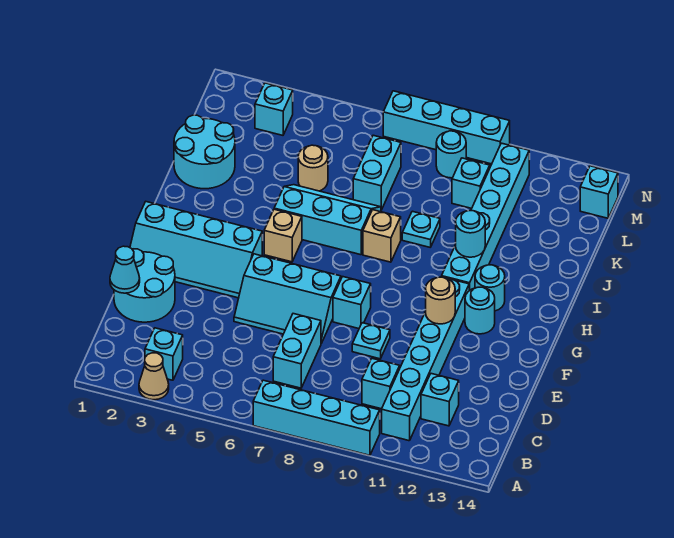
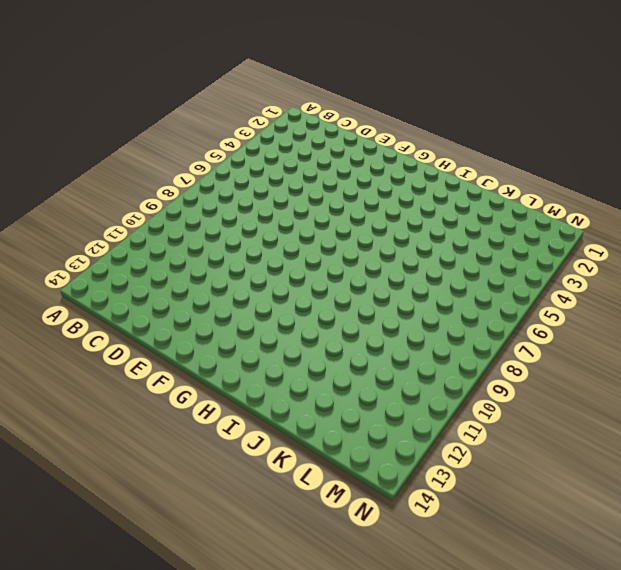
none -> tan cone A3 level 1
none -> cyan brick A7:A10 level 1
none -> cyan brick B3 level 1
none -> cyan brick B11:G11 level 1

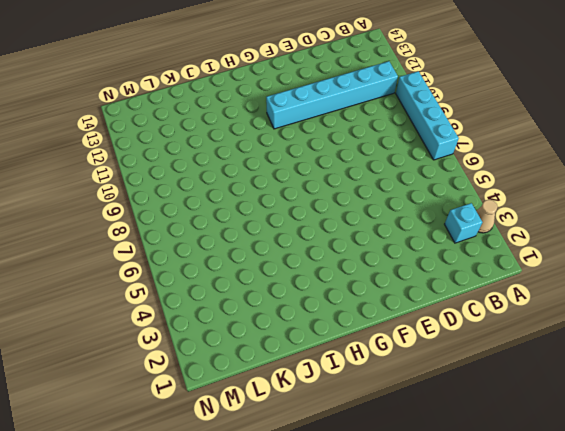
none -> cyan brick C7:D7 level 1
none -> cyan brick C10 level 1
none -> cyan brick C12 level 1
none -> cyan round brick D1:E2 level 1

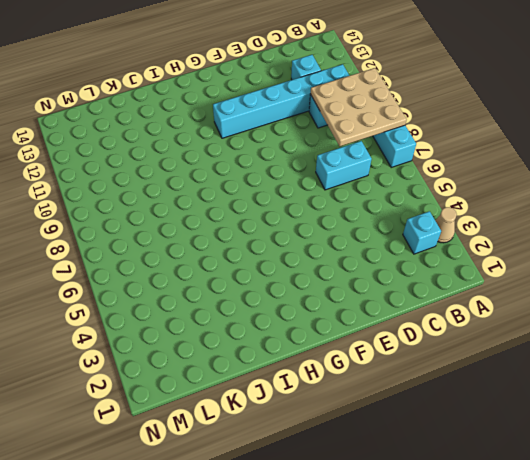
tan plate A8:C10 level 2 -> none
none -> cyan round brick D1:E2 level 1
none -> cyan slope E5:F7 level 1 top F
none -> cyan plate E9 level 1
none -> cyan slope F1:G4 level 1 top G

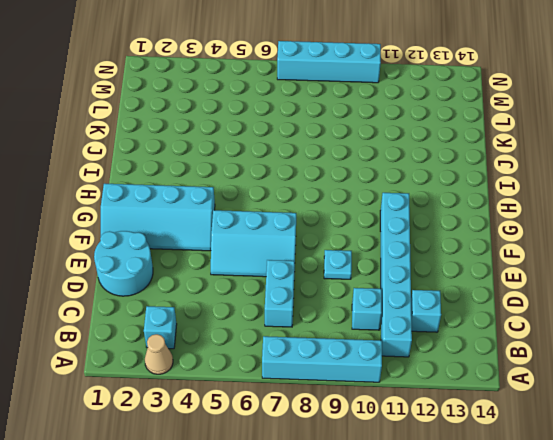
none -> cyan brick F8 level 1
none -> cyan round brick G12 level 1
none -> tan brick H5 level 1
none -> cyan brick H11:M11 level 1

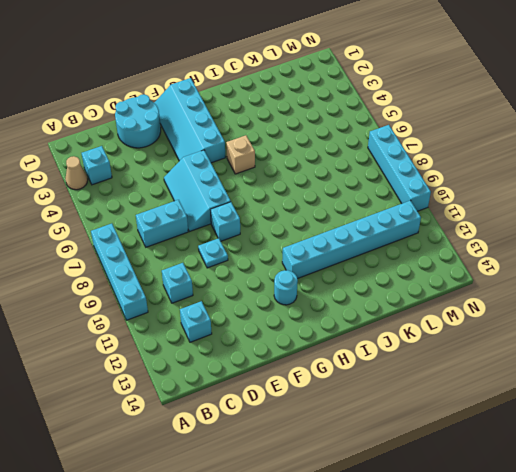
none -> cyan brick B11:G11 level 1
none -> cyan round brick H12 level 1
none -> cyan slope I5:J7 level 1 top I
none -> tan brick I8 level 1

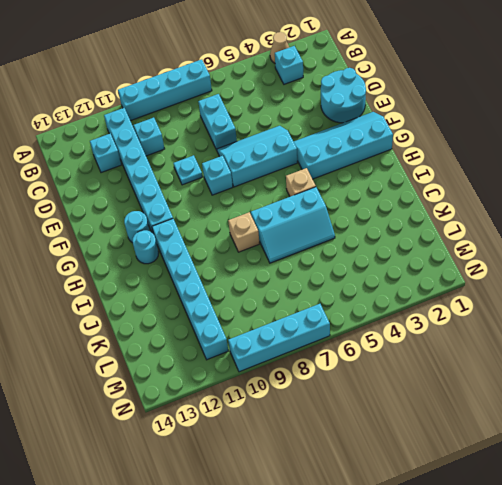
none -> cyan round brick J1:K2 level 1
none -> cyan plate J9 level 1
none -> tan round brick K5 level 1
none -> cyan brick K7:L7 level 1

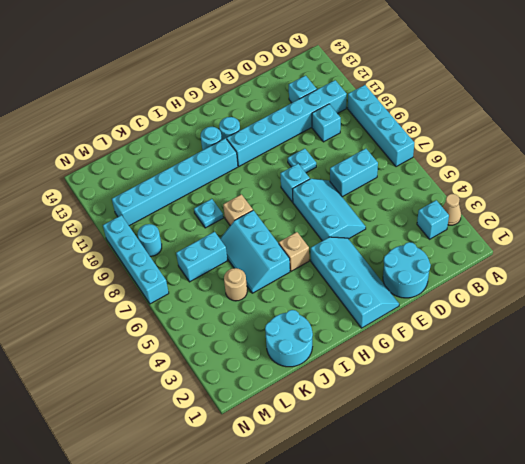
none -> cyan brick L10 level 1
none -> cyan brick M3 level 1
none -> cyan brick M14 level 1
none -> cyan cone D1 level 2

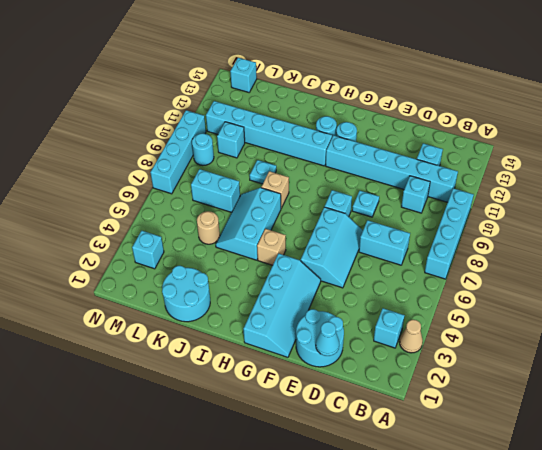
none -> tan round brick F11 level 2
none -> cyan round brick I11 level 2

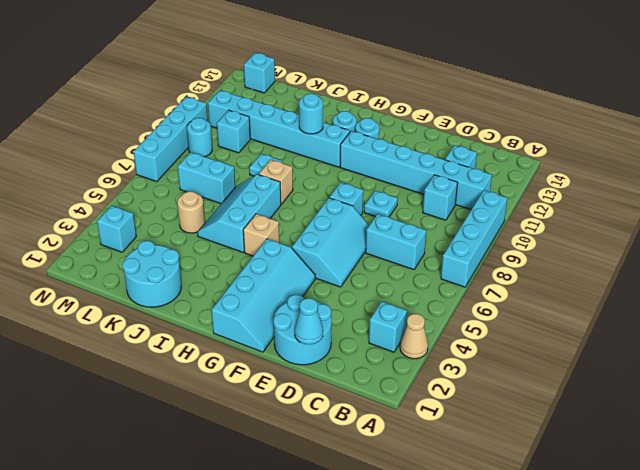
none -> tan round brick F11 level 2

